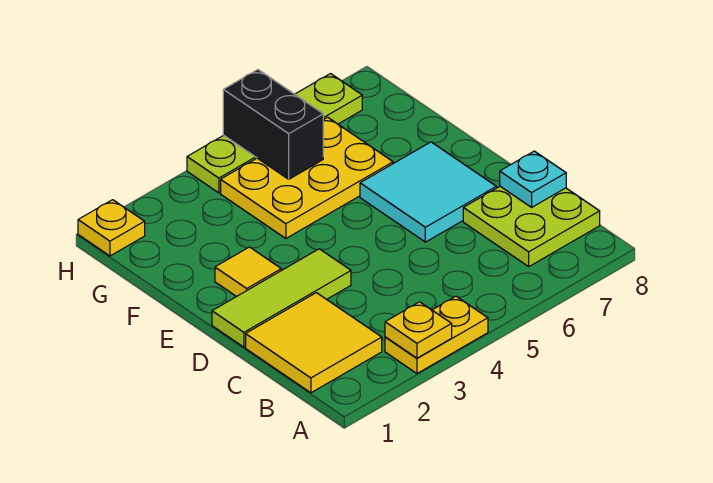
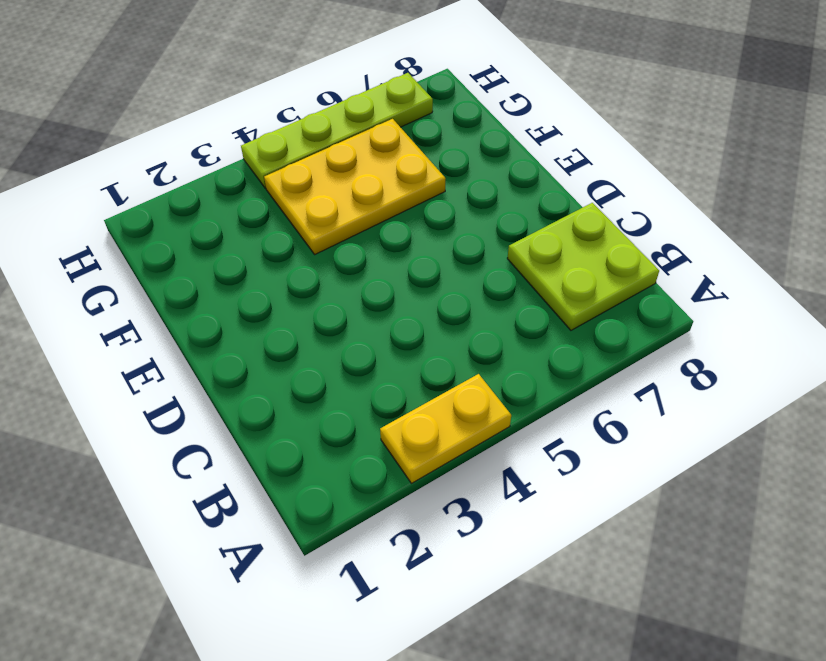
none -> yellow tile B1:C2 level 1
none -> lime tile D1:D3 level 1
none -> cyan tile D6:E7 level 1

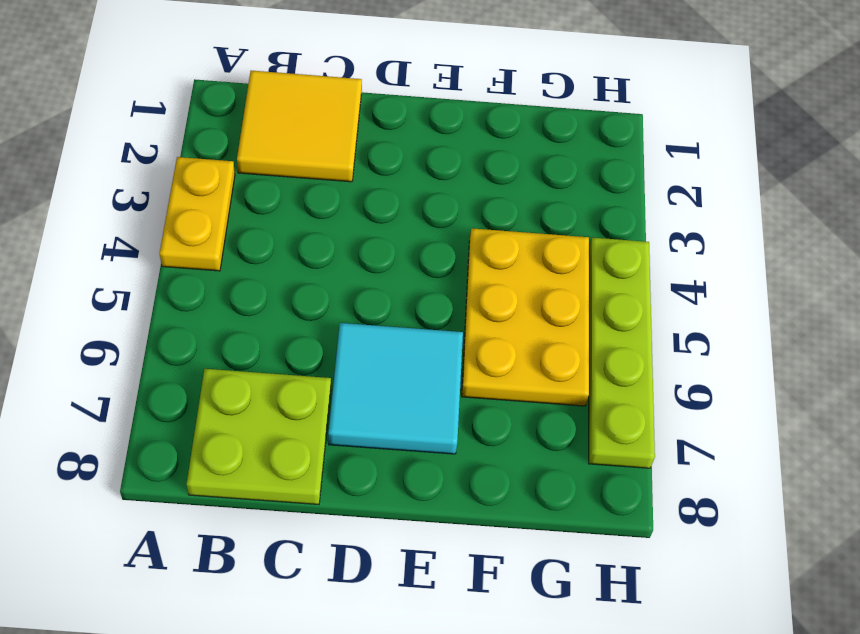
none -> lime tile D1:D3 level 1
none -> yellow tile E2 level 1
none -> yellow plate H1 level 1

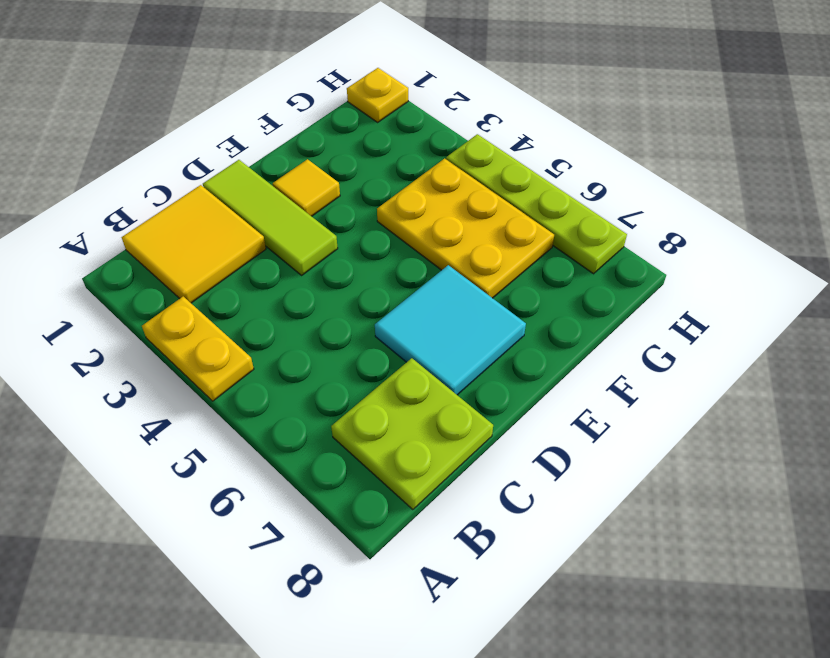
none -> yellow plate A3 level 2
none -> cyan plate C8 level 2
none -> black brick G5:H5 level 2

